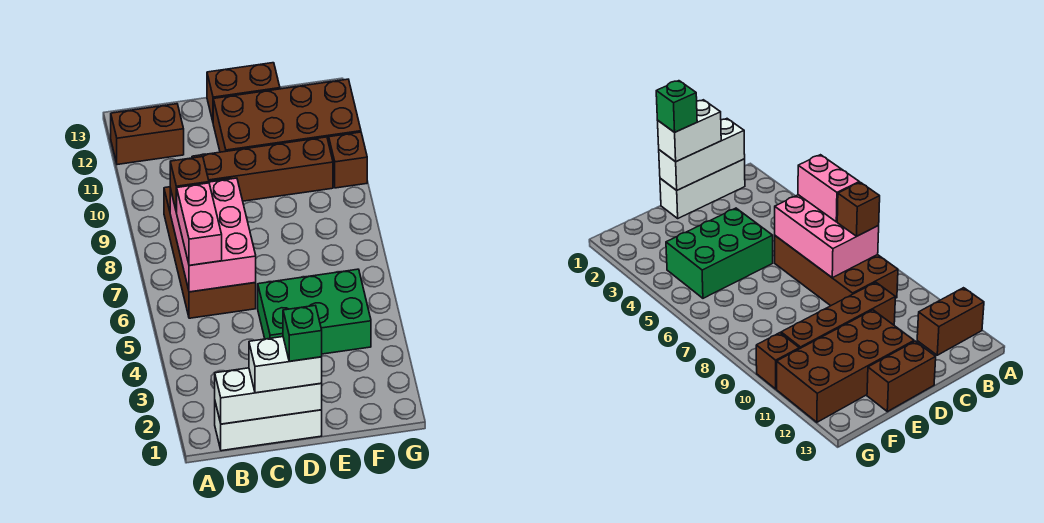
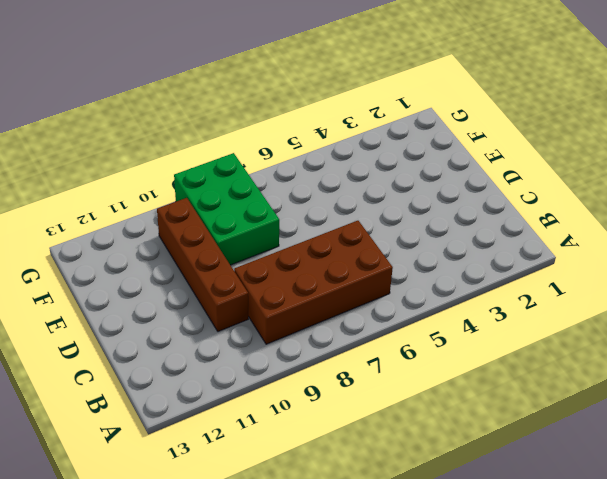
green brick E8:G9 level 1 -> green brick D4:F5 level 1
none -> brown brick A12:B12 level 1
none -> white brick B1:D1 level 1
none -> brown brick D11:G12 level 1

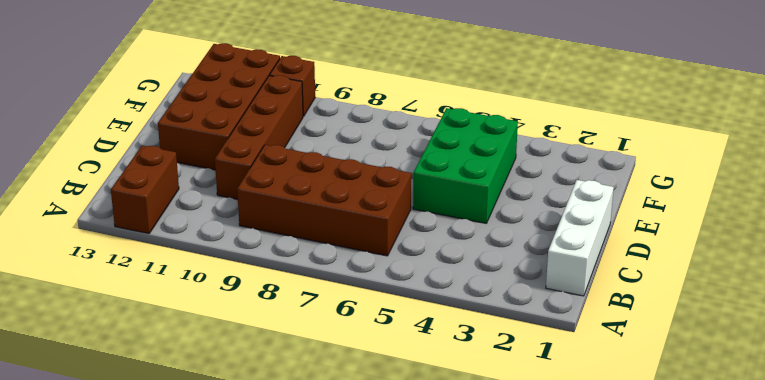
none -> brown brick D13:E13 level 1
none -> white brick B1:D1 level 2
none -> pink brick B6:C8 level 2

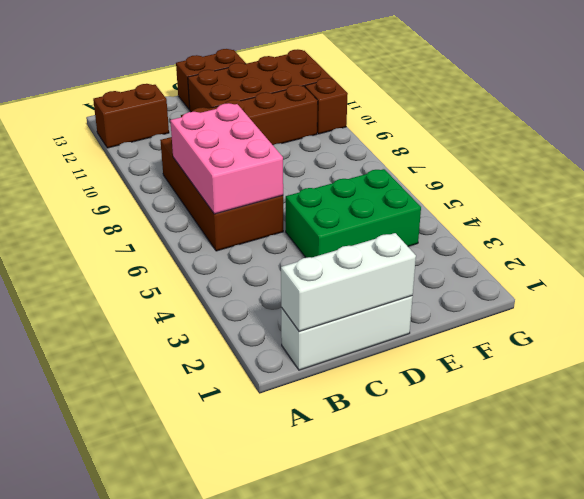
none -> pink brick B6:B7 level 3
none -> brown brick B8 level 3
none -> white brick C1:D1 level 3

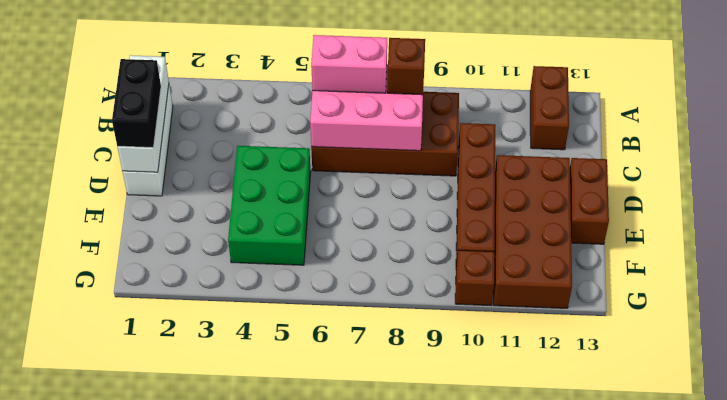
black brick C1:D1 level 3 -> white brick C1:D1 level 3
none -> green brick D1 level 4

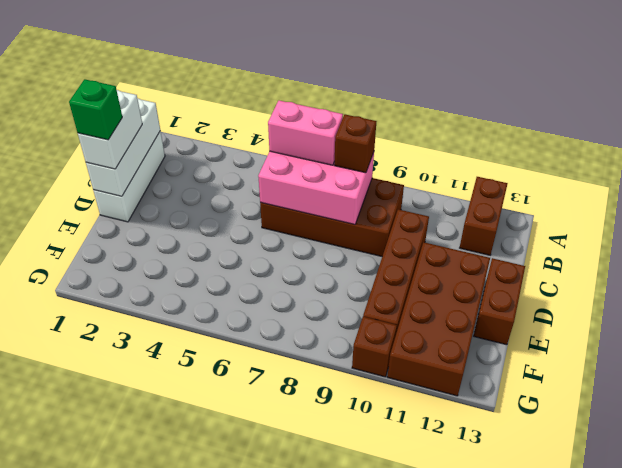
none -> green brick D4:F5 level 1

